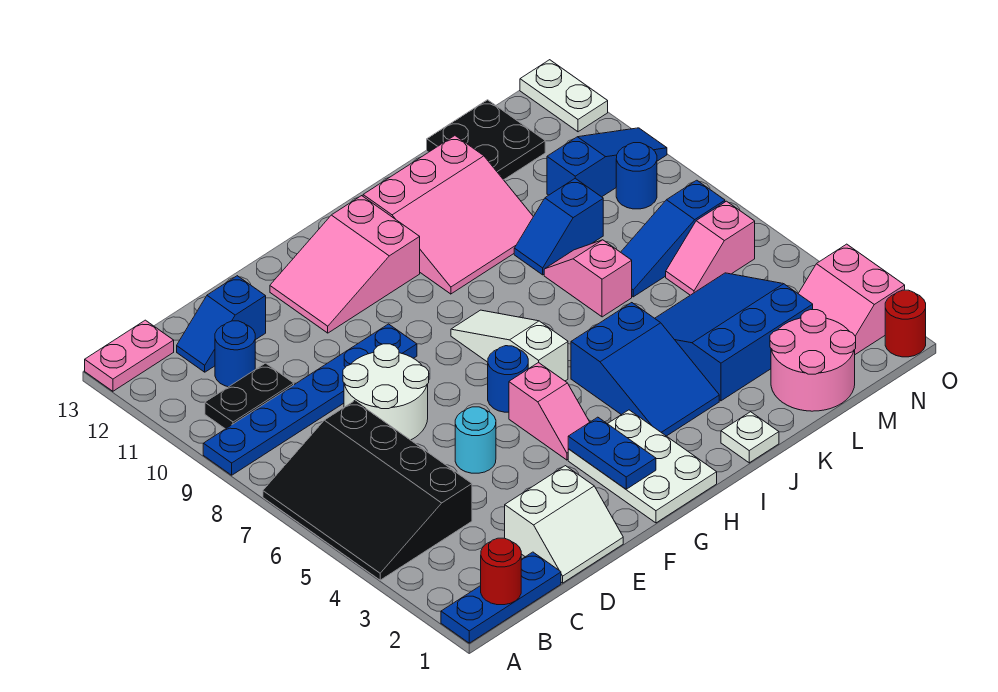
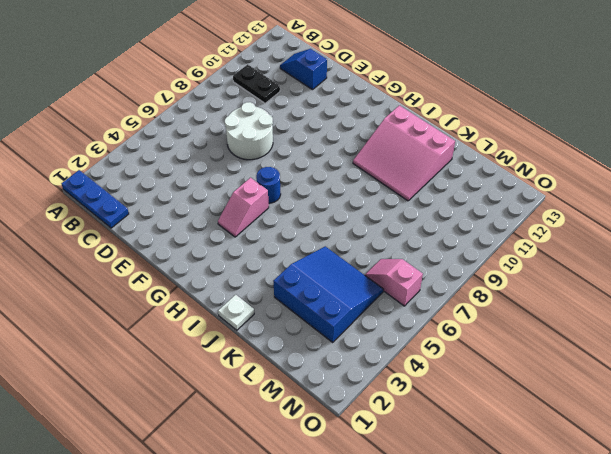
none -> black slope A4:C7 level 1 top C
none -> blue plate A9:F9 level 1
none -> pink plate A13:B13 level 1
none -> blue round brick C11 level 1

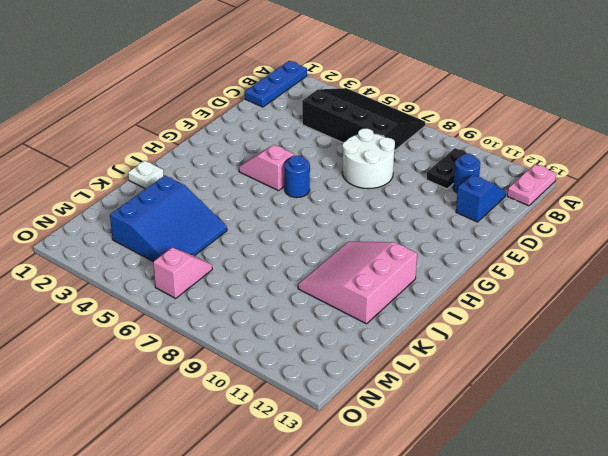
none -> blue plate A9:F9 level 1
none -> white slope D1:E2 level 1 top 2
none -> cyan round brick E5 level 1
none -> pink slope F11:H12 level 1 top H

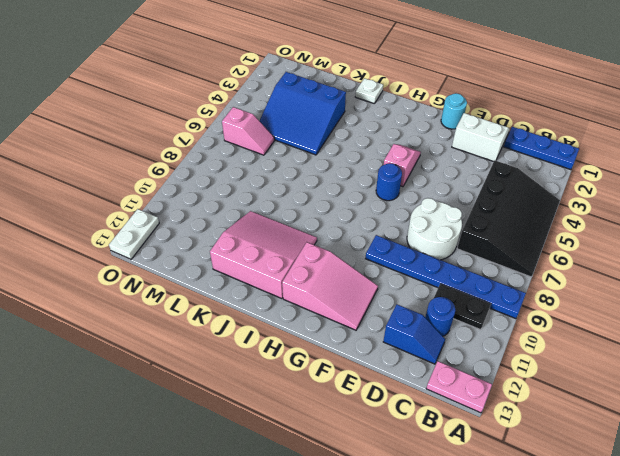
cyan round brick F1 level 1 -> cyan round brick E5 level 1
none -> white plate G1:H3 level 1
none -> white slope H6:H8 level 1 top 6
none -> blue slope I3:J5 level 1 top 5
none -> pink slope K7:K8 level 1 top 7

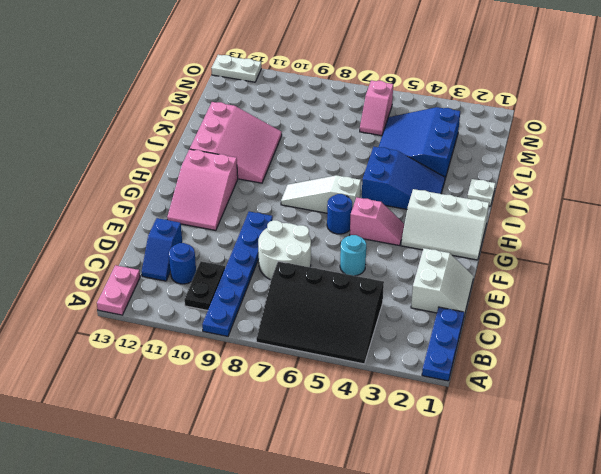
white slope G1:H3 level 1 top H -> white plate G1:H3 level 1
none -> pink slope K7:K8 level 1 top 7
none -> blue slope K9:L9 level 1 top L
none -> pink round brick L1:M2 level 1
none -> blue slope L7:N7 level 1 top N

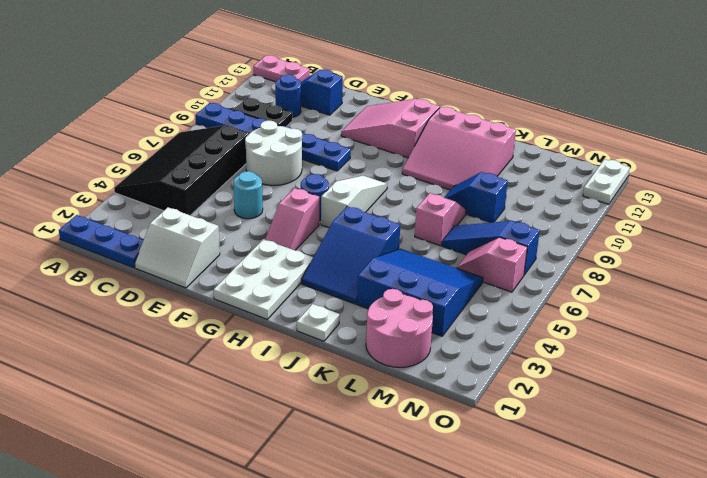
none -> black plate L12:M13 level 1
none -> blue slope M10:O10 level 1 top M
none -> pink slope N2:O3 level 1 top O
none -> blue round brick N9 level 1

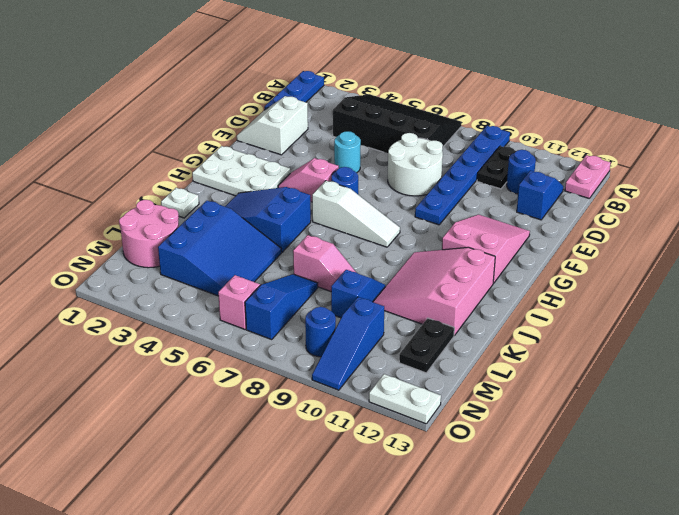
black plate L12:M12 level 1 -> black plate L12:M13 level 1
none -> pink slope N2:O3 level 1 top O
none -> red round brick O1 level 1
none -> red round brick B1 level 2
none -> blue plate G2:G3 level 2

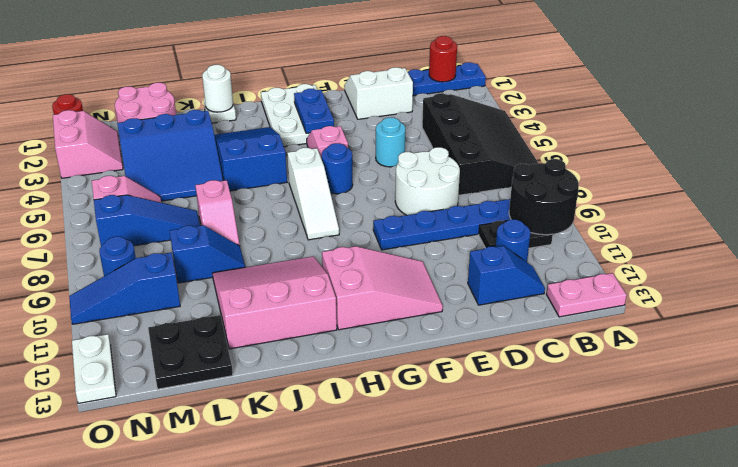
black round brick A9:B10 level 2 -> none
white round brick J1 level 2 -> none

